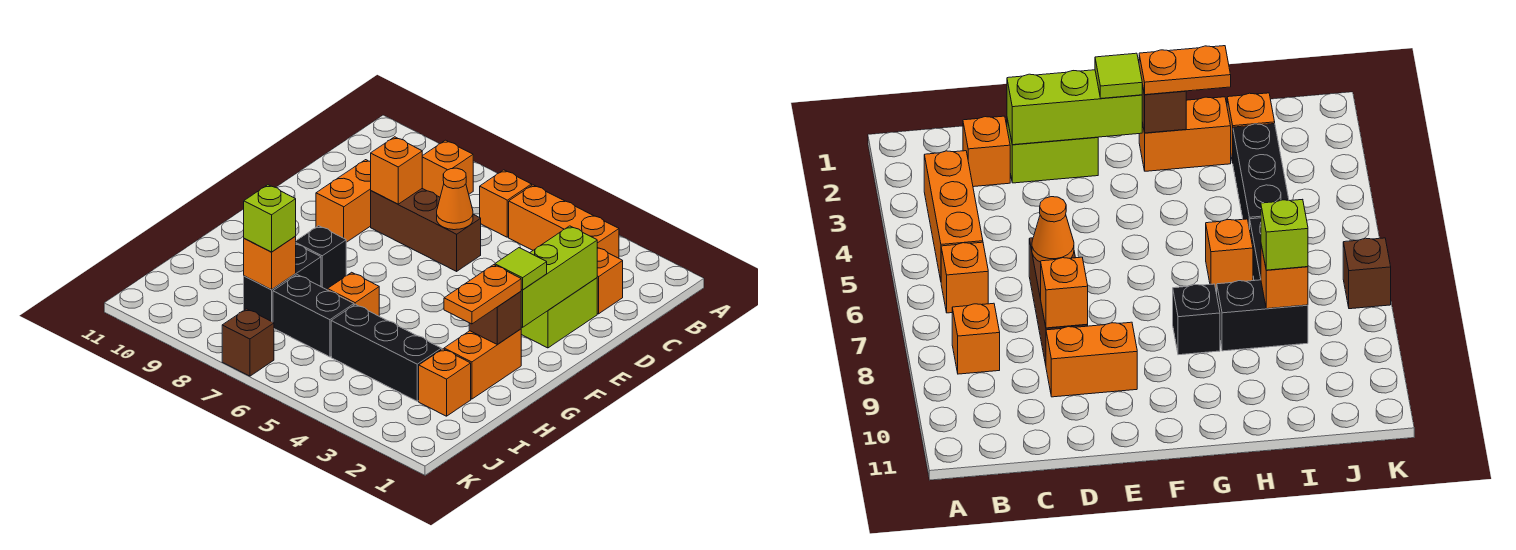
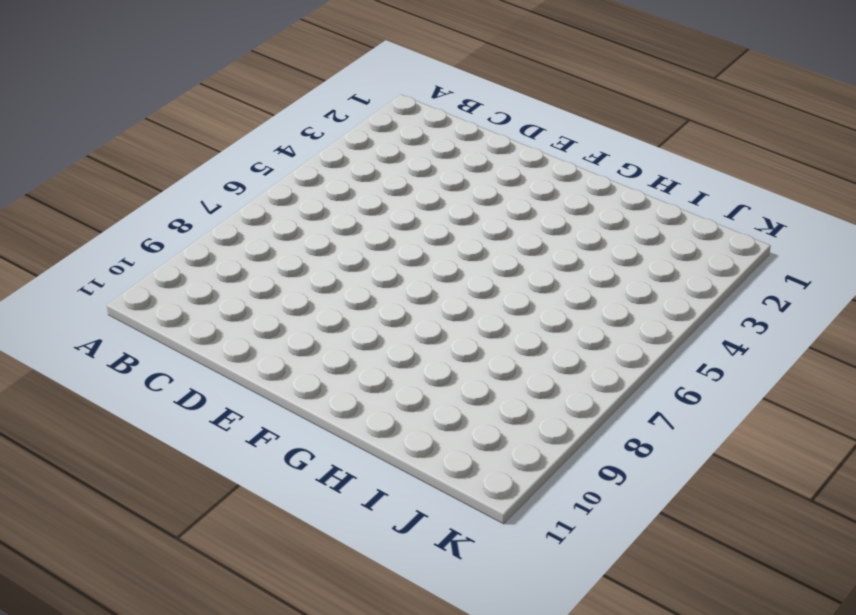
none -> orange brick B3:B5 level 1
none -> orange brick B6 level 1
none -> orange brick B8 level 1

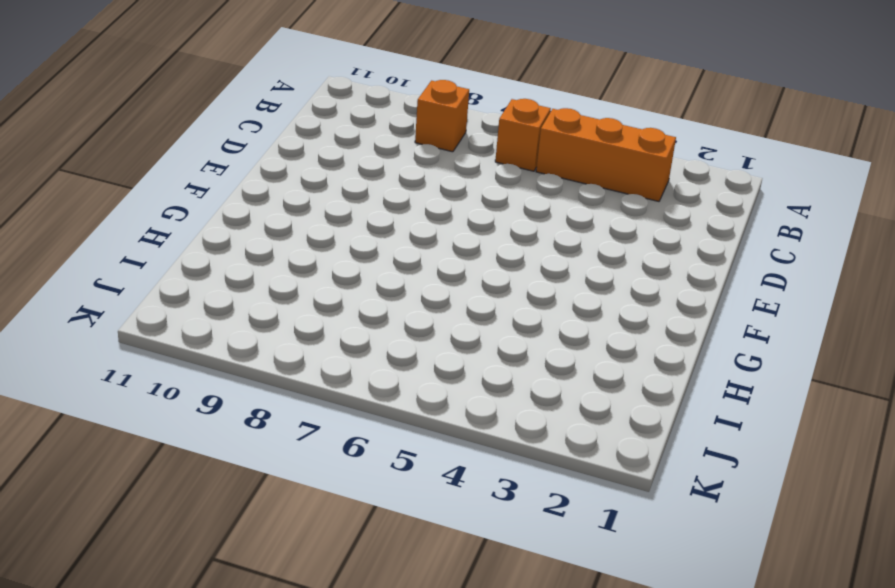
none -> orange brick C2 level 1
none -> lime brick D2:E2 level 1
none -> brown brick D6:D8 level 1

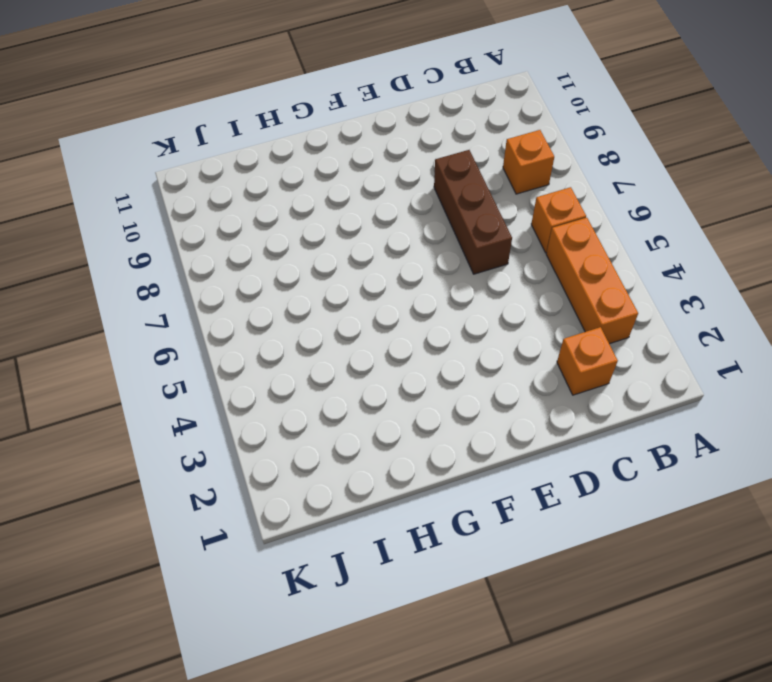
none -> lime brick D2:E2 level 1
none -> orange brick D9:E9 level 1
none -> orange brick G2:H2 level 1

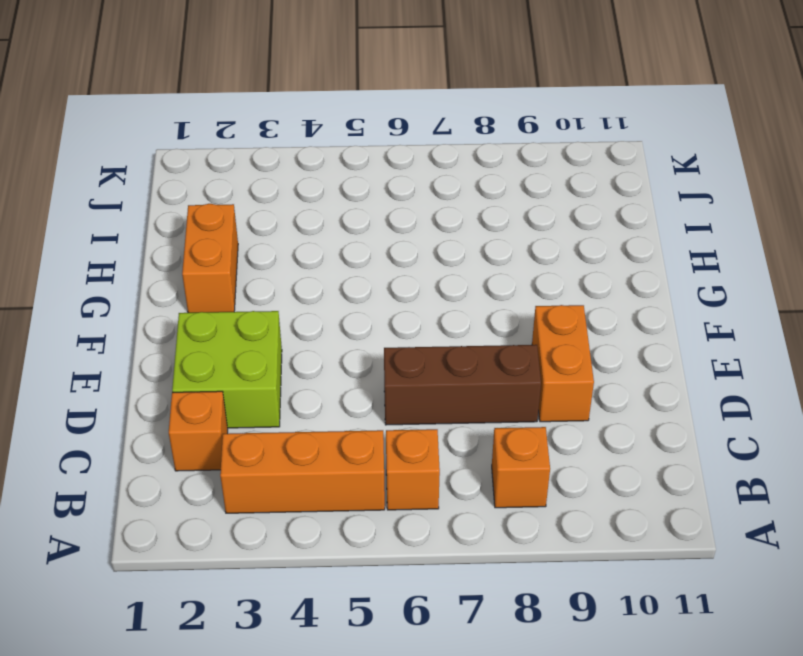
lime brick D2:E3 level 1 -> lime brick D2:E2 level 1
none -> black brick G8 level 1
none -> orange brick H6 level 1
none -> black brick H8:I8 level 1

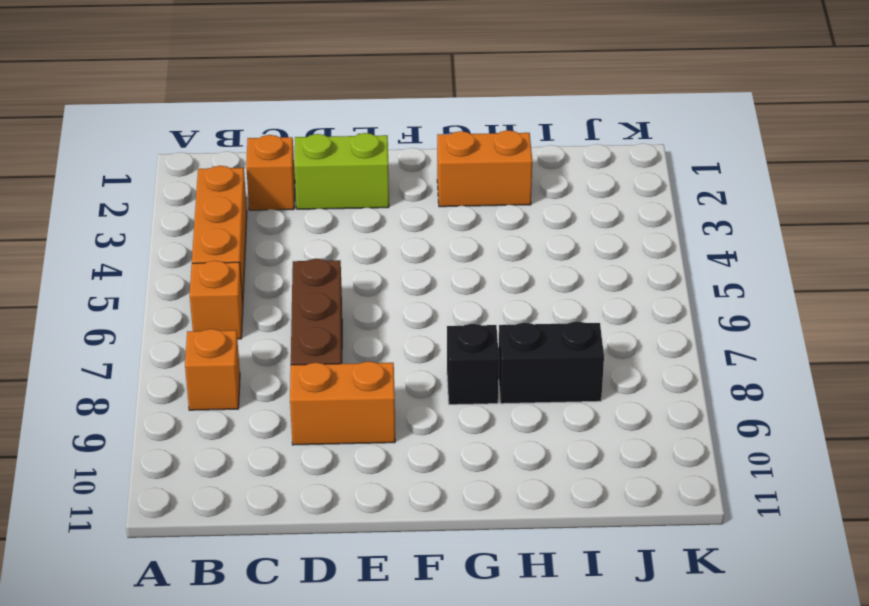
none -> orange brick H6 level 1
none -> orange brick I2 level 1
none -> black brick I3:I5 level 1

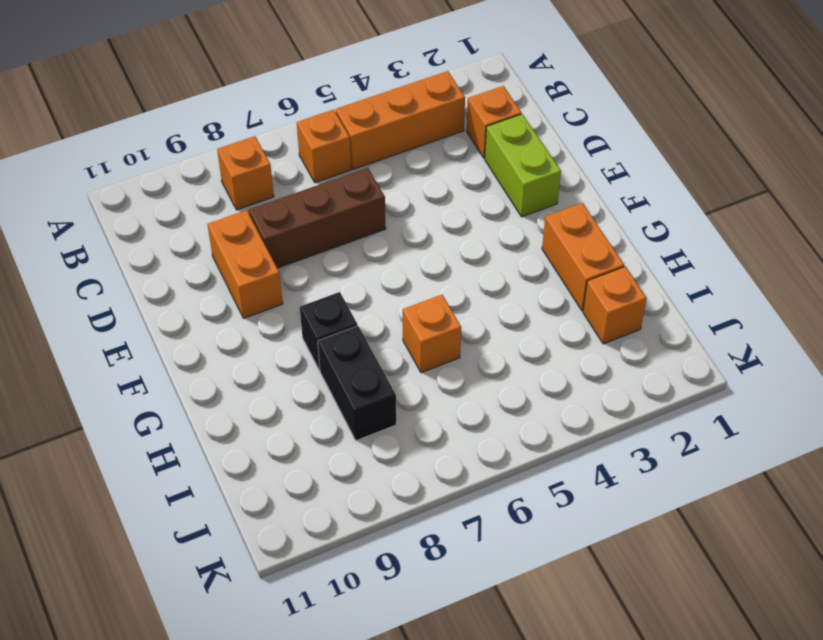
none -> black brick I3:I5 level 1
none -> black brick I6:I7 level 1
none -> brown brick K7 level 1

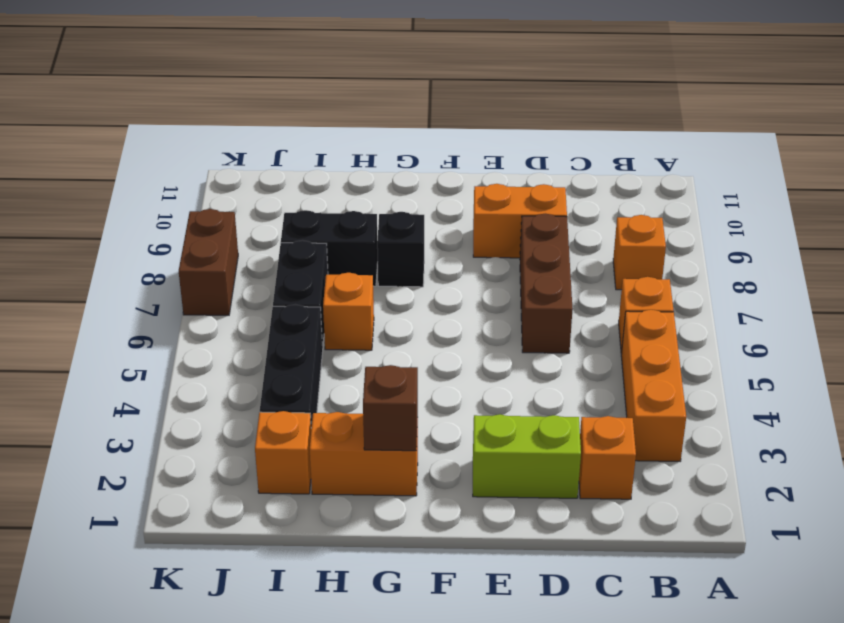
brown brick K7:K8 level 1 -> brown brick K7 level 1
none -> lime brick D2:F2 level 2
none -> orange cone D6 level 2
none -> orange brick D8 level 2

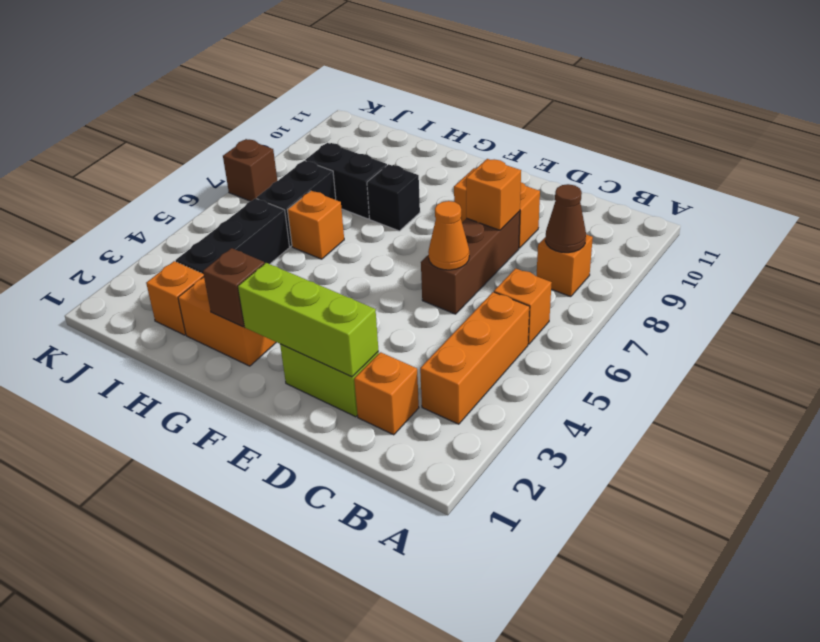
brown cone B8 level 2 -> none
none -> orange brick I8 level 2
none -> lime tile F2 level 3
none -> orange plate G2:H2 level 3

